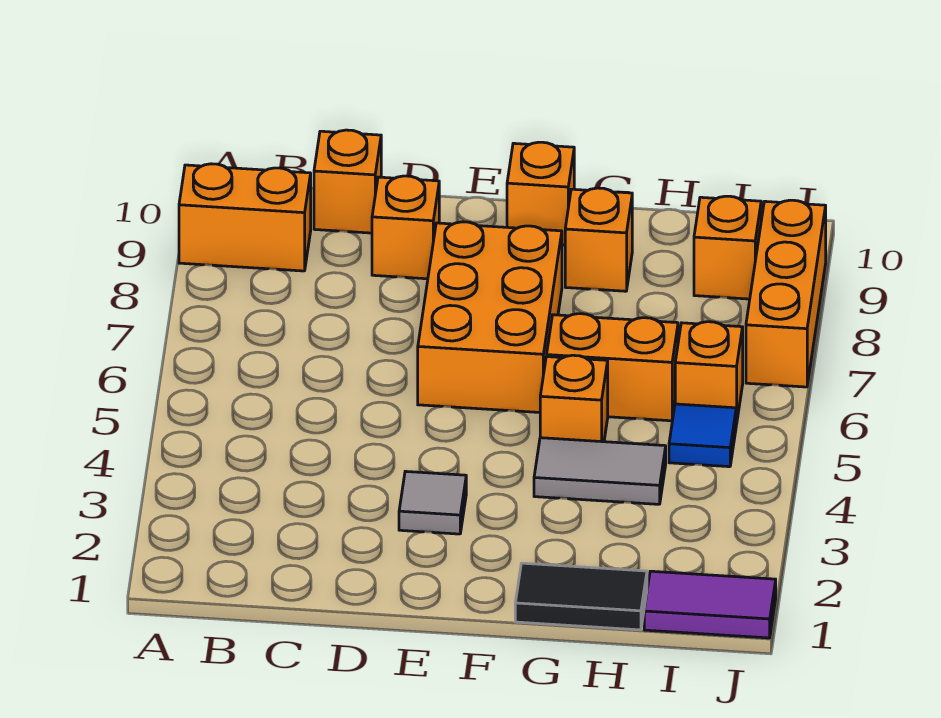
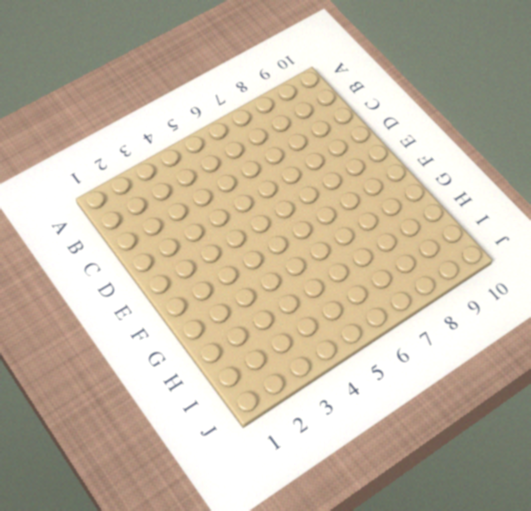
none -> orange brick A9:B9 level 1
none -> orange brick C10 level 1
none -> orange brick D9 level 1

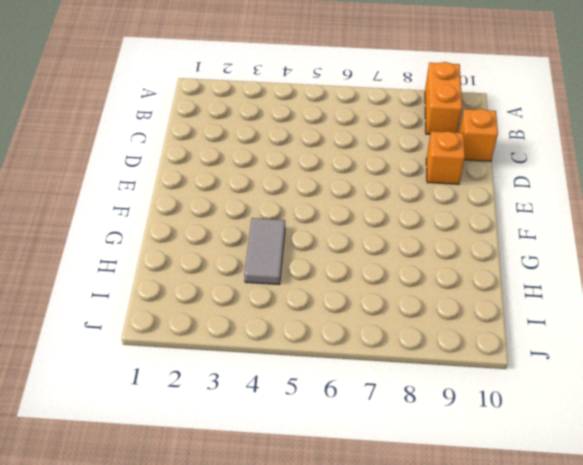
none -> grey tile E3 level 1
none -> orange brick E6:F8 level 1
none -> orange brick F10 level 1

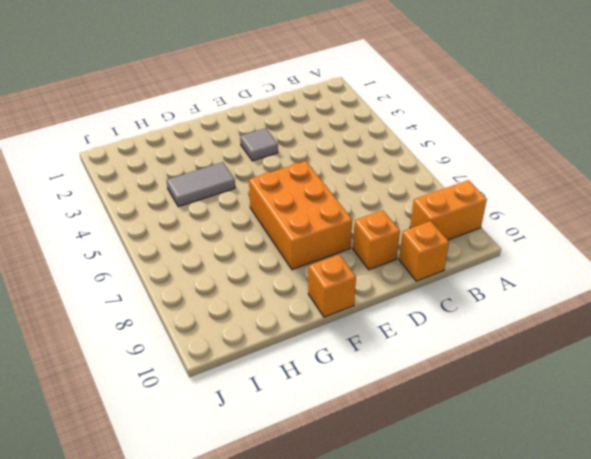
none -> black tile G1:H1 level 1
none -> orange brick G5 level 1
none -> orange brick G6:H6 level 1

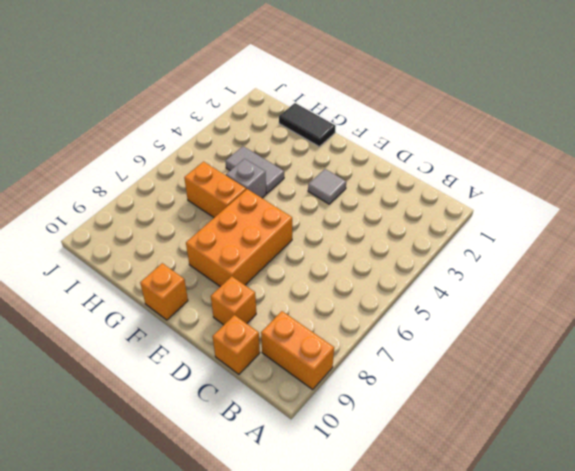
grey brick G5 level 1 -> orange brick G5 level 1
none -> orange brick G9 level 1
none -> purple tile I1:J1 level 1
none -> blue tile I5 level 1

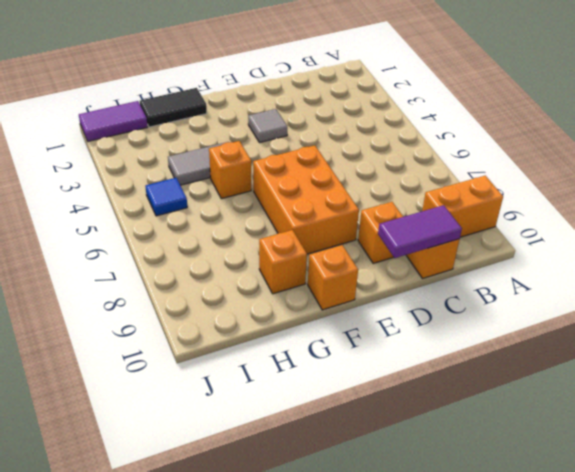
purple tile C10:D10 level 2 -> none
none -> orange brick G6:H6 level 1
none -> orange brick I6 level 1
none -> orange brick I9 level 1

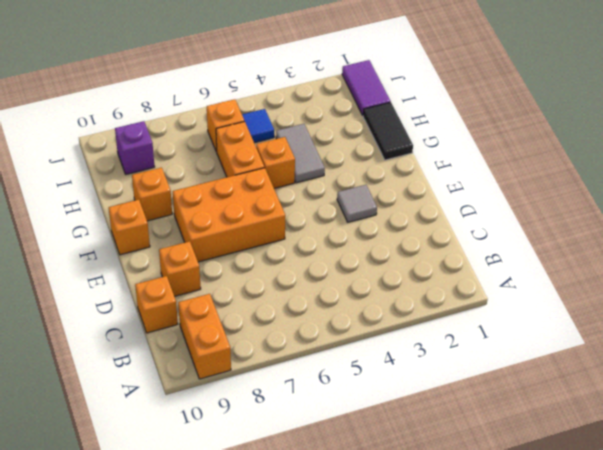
purple brick I9 level 1 -> orange brick I9 level 1
none -> orange brick J7:J9 level 1

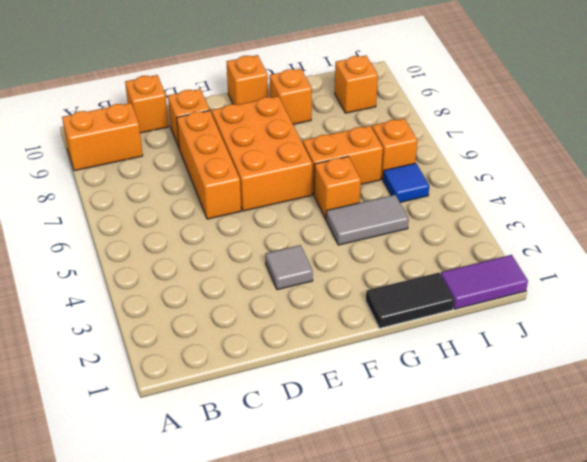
orange brick D6:D8 level 1 -> orange brick J7:J9 level 1

